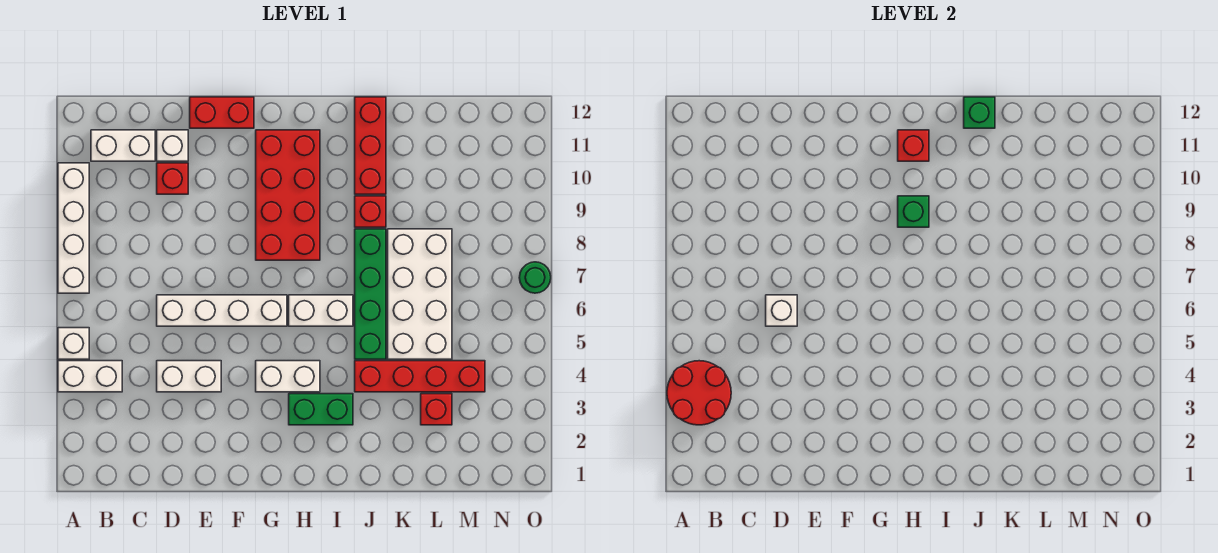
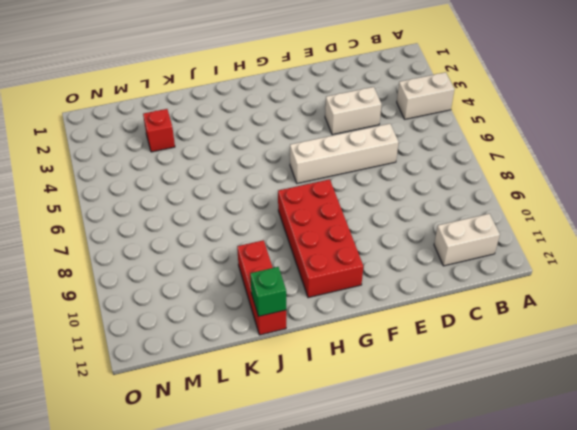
none -> white brick A5 level 1
none -> white brick A7:A10 level 1
none -> red brick D10 level 1

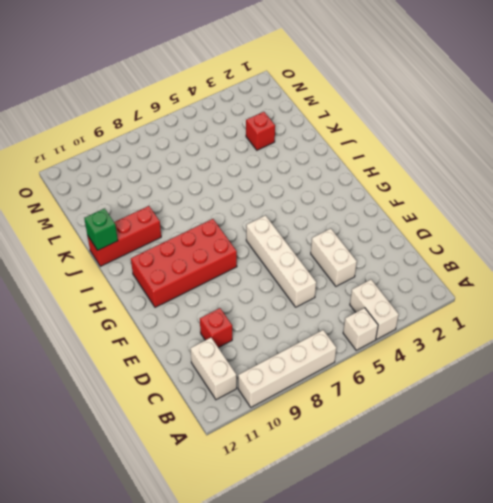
none -> white brick D11 level 1
none -> red brick E12:F12 level 1
none -> white brick G4:H4 level 1

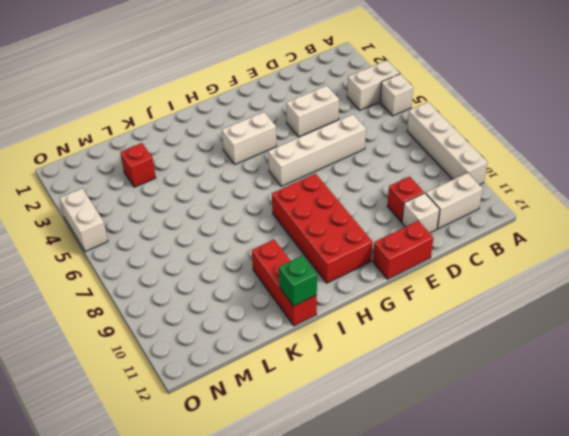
white brick O4:O5 level 1 -> white brick H6:I6 level 1
none -> green brick H3:I3 level 1
none -> red brick J4:M4 level 1
none -> green brick J5:J8 level 1

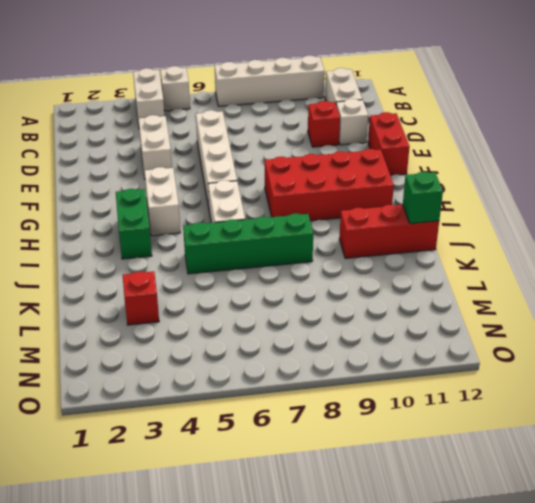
none -> red brick J4:M4 level 1
none -> red brick J9 level 1
none -> white brick K5:L8 level 1

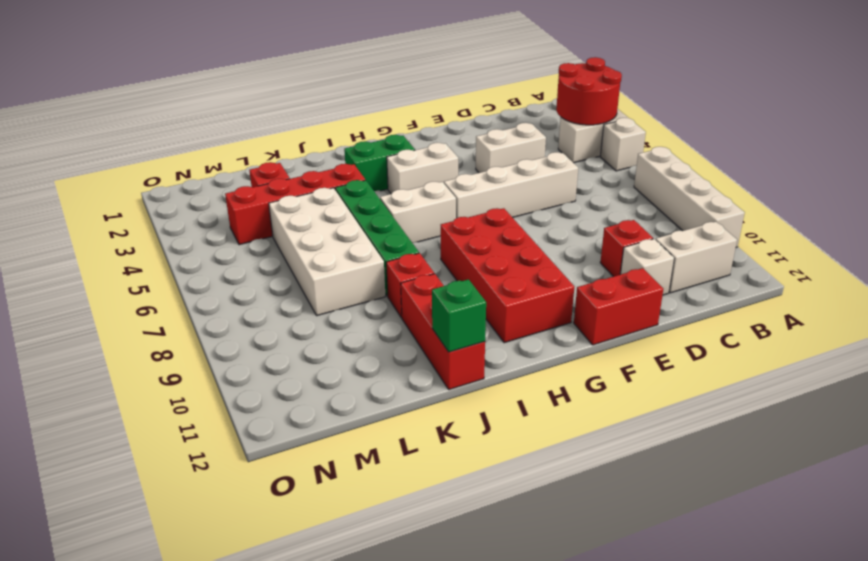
none -> green round brick O7 level 1
none -> white brick D6 level 2
none -> green brick H9 level 2

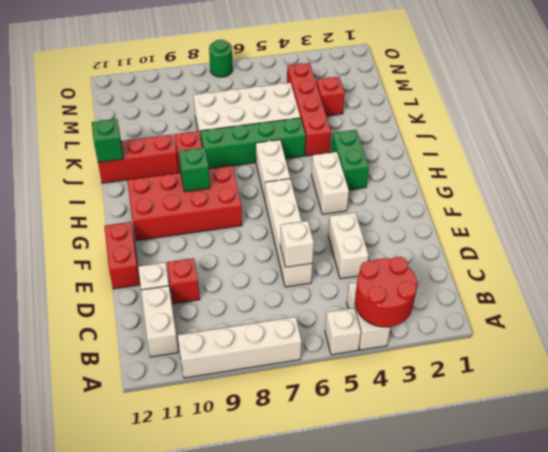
none -> red brick H11 level 2

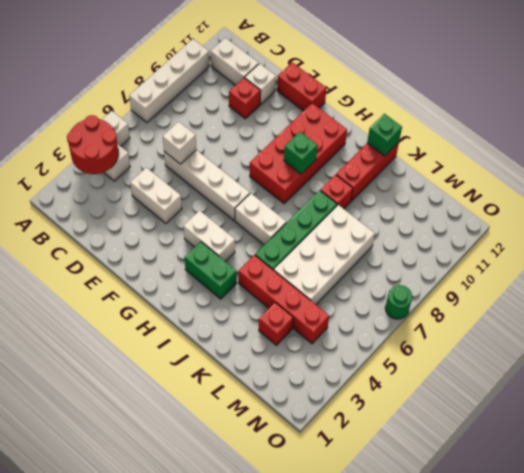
none -> red brick H11 level 2

